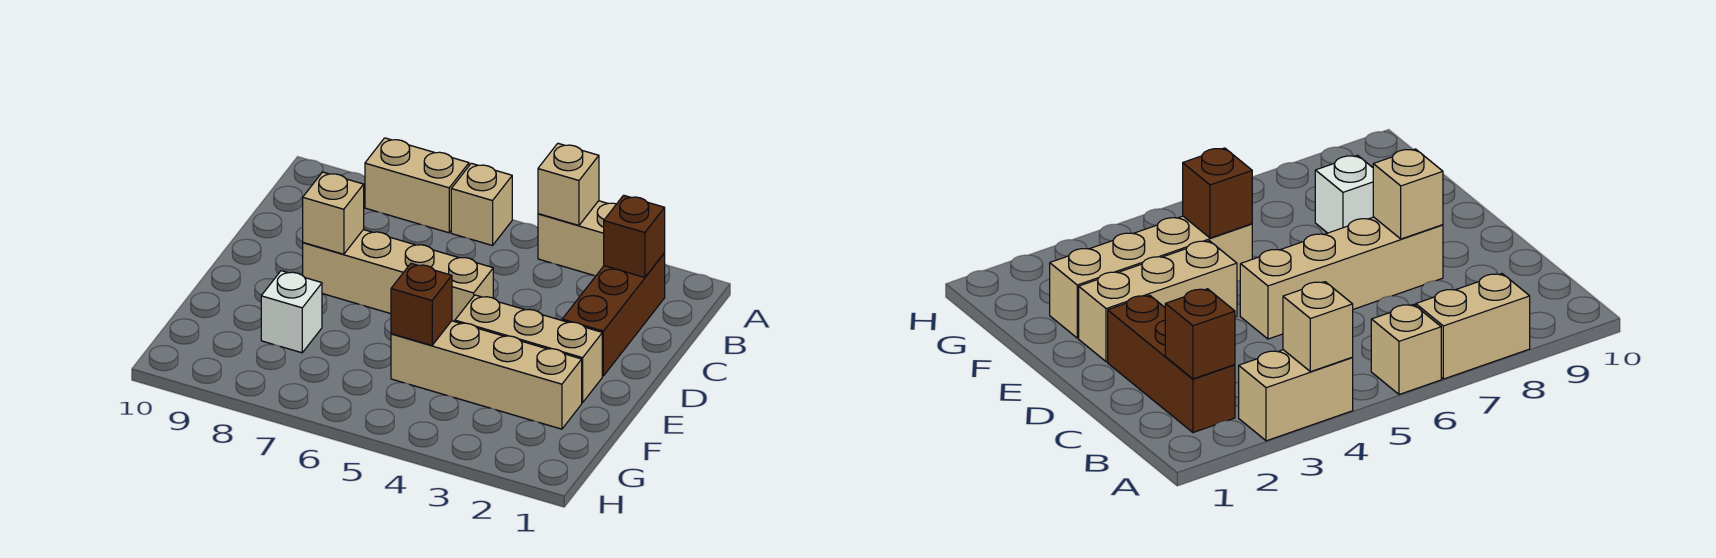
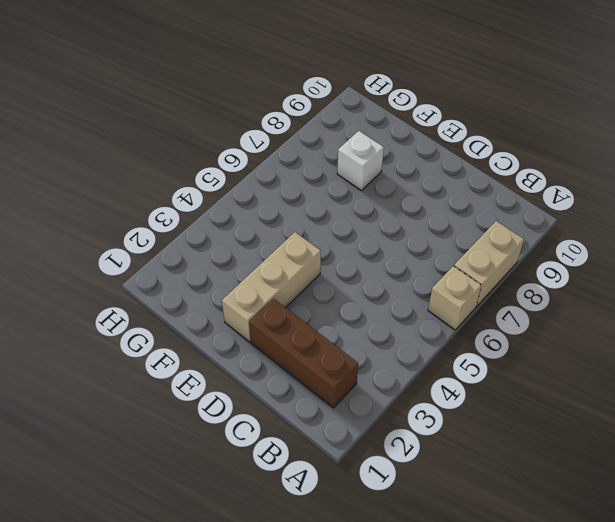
none -> tan brick A3:A4 level 1
none -> tan brick D5:D8 level 1
none -> tan brick F2:F5 level 1

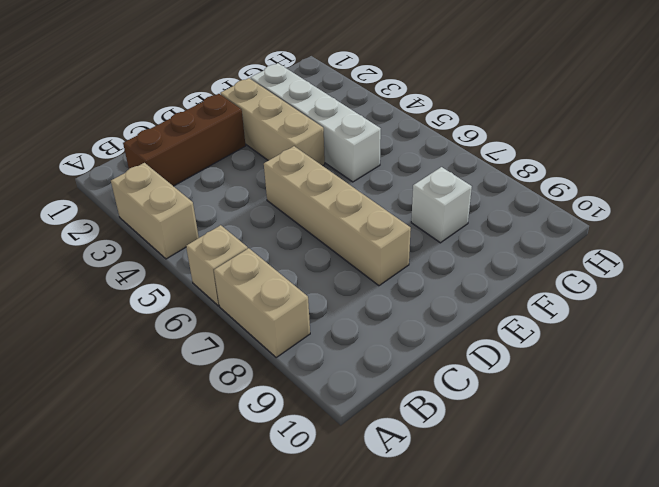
white brick F2:F5 level 1 -> tan brick F2:F5 level 1
none -> tan brick A4 level 2
none -> brown brick B2 level 2
none -> tan brick D8 level 2

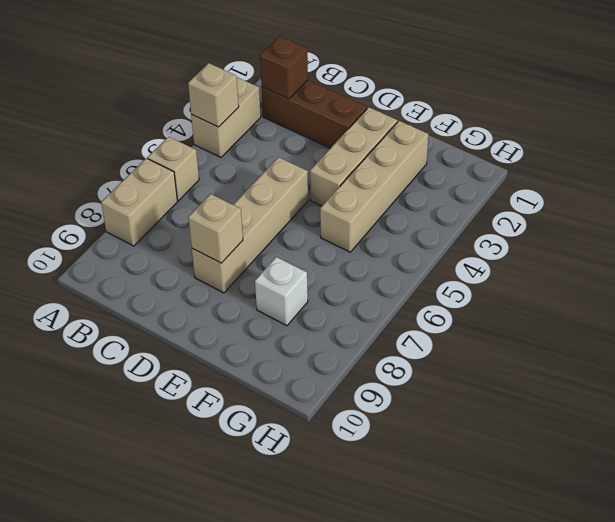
none -> brown brick F5 level 2

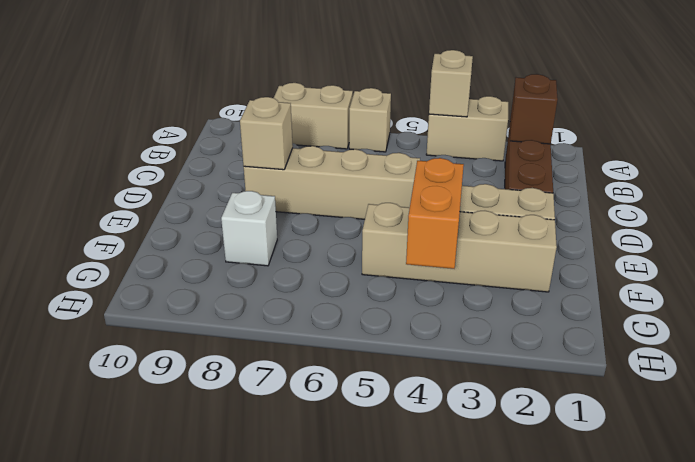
orange brick F4:G4 level 2 -> none
none -> brown brick F5 level 2

